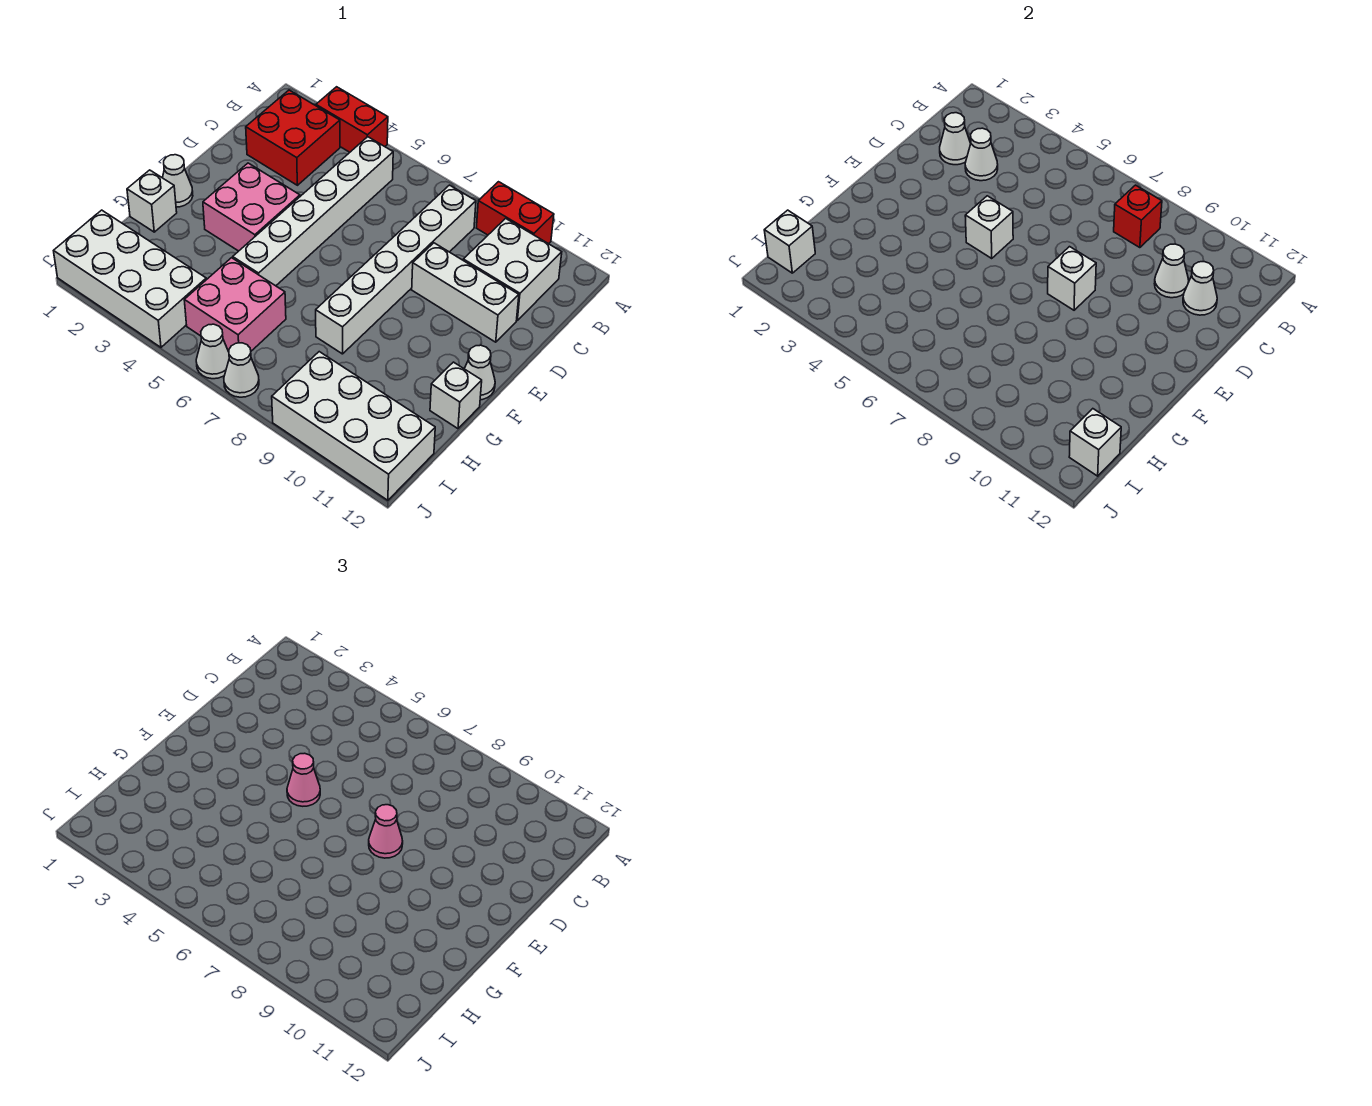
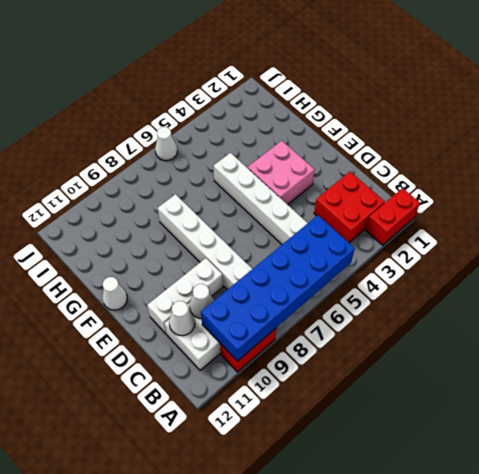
red brick A1:A2 level 1 -> red brick A3:A4 level 1
blue brick A5:B10 level 2 -> red brick B8 level 2
none -> white cone F1 level 1
none -> white brick G1 level 1
none -> white brick G12 level 1

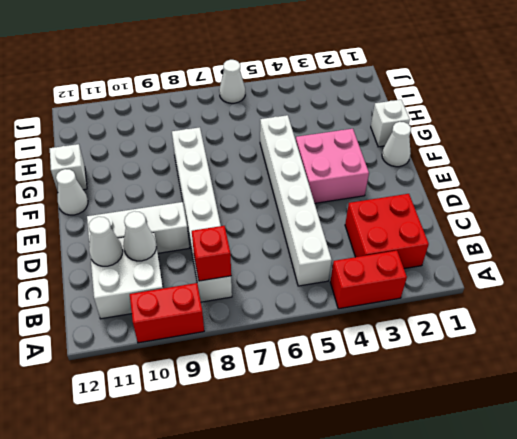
none -> pink brick H5:I6 level 1
none -> white brick I1:J4 level 1
none -> white brick I9:J12 level 1

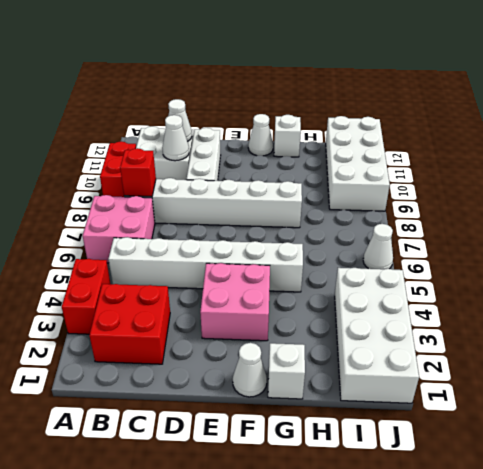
pink brick A6:B7 level 1 -> pink brick H5:I6 level 1
none -> white cone J7 level 1
none -> white cone C2 level 2
none -> white cone C3 level 2

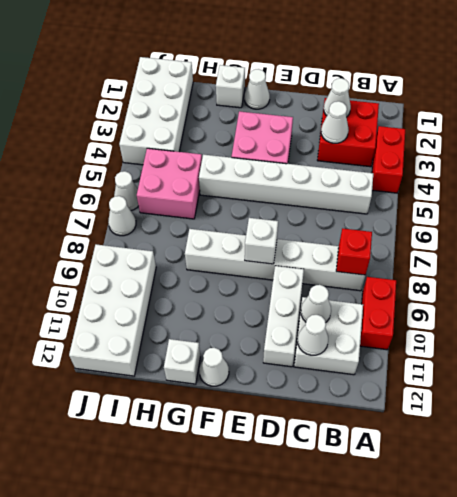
none -> white brick E5 level 2
none -> white brick I1 level 2
none -> white brick I12 level 2

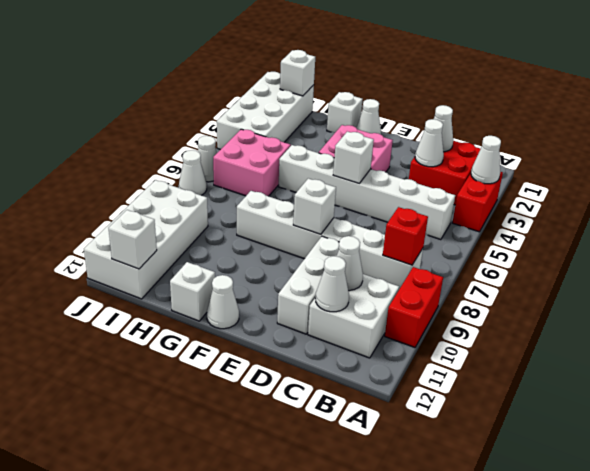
white cone A3 level 2 -> none
none -> pink cone E5 level 3
none -> pink cone E8 level 3

